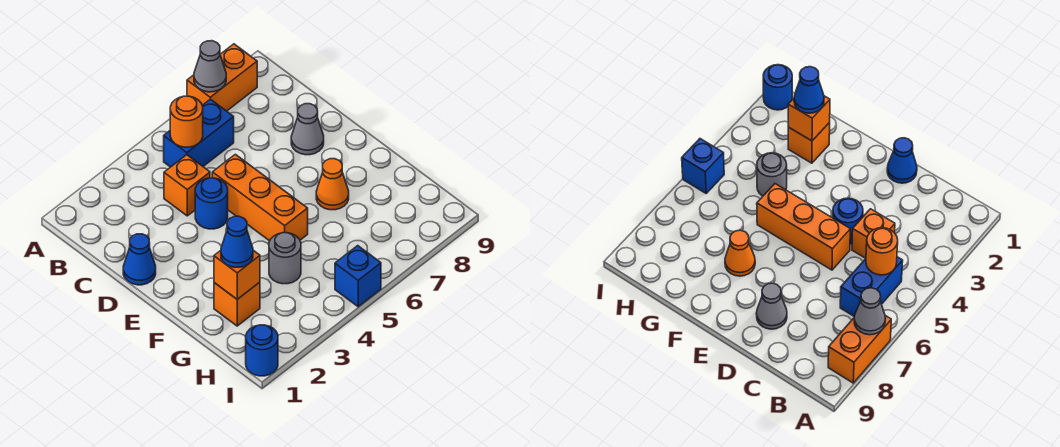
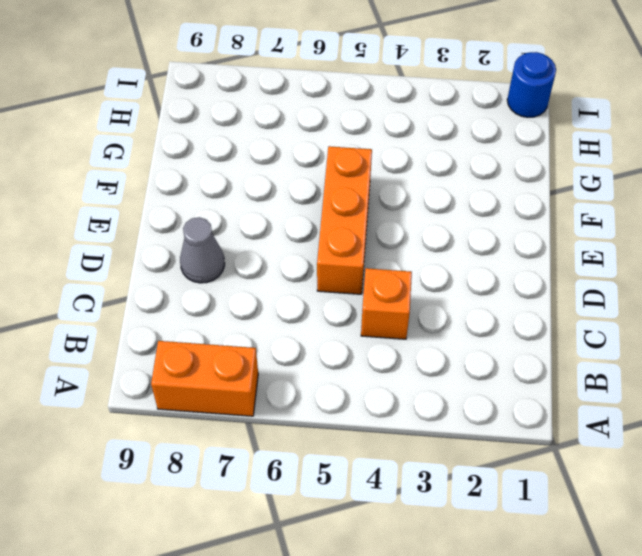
none -> blue brick B5:B6 level 1
none -> blue cone D1 level 1
none -> blue round brick D4 level 1

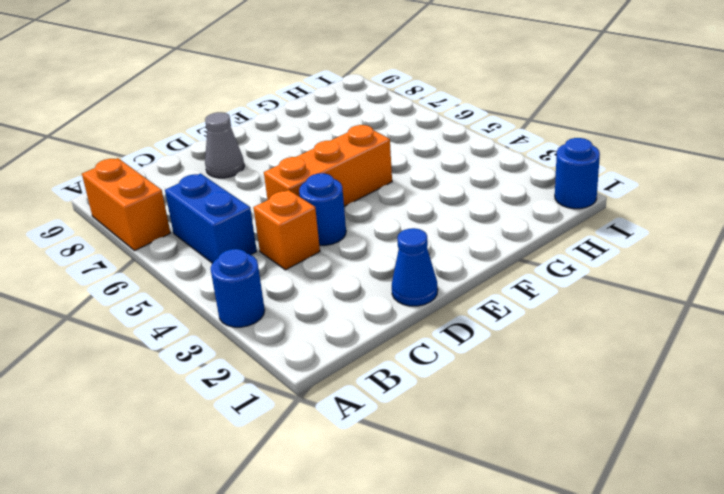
blue round brick A3 level 1 -> none
none -> orange cone F7 level 1
none -> orange brick G2 level 1
none -> grey round brick G4 level 1

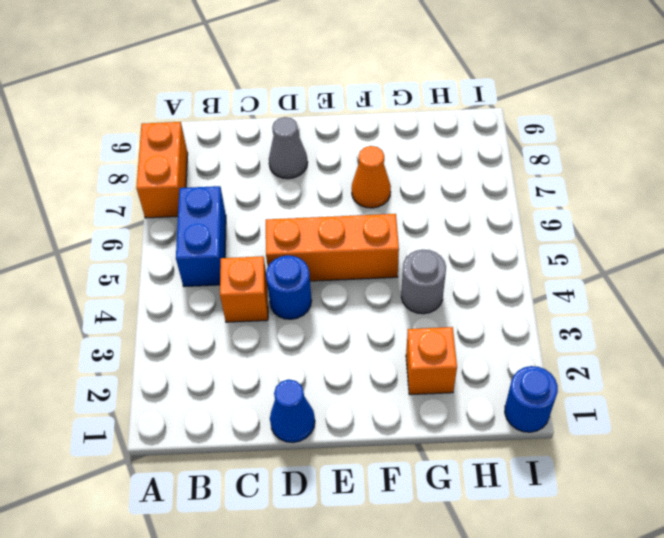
none -> blue brick I5 level 1
none -> grey cone A7 level 2
none -> orange round brick B5 level 2

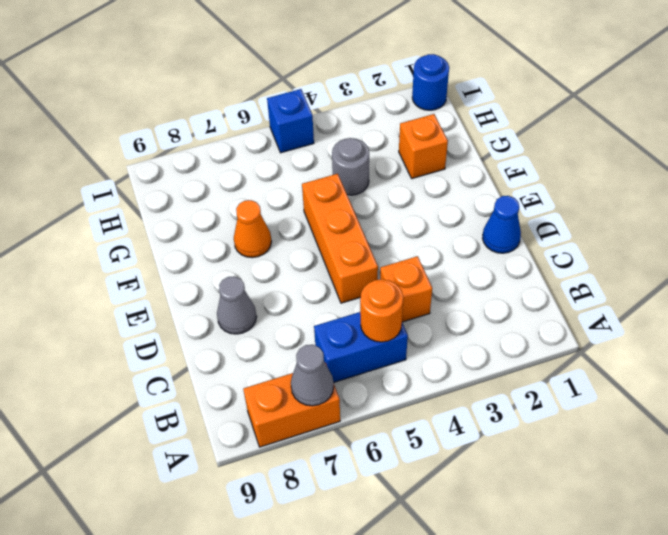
none -> blue round brick D4 level 1
none -> orange brick G2 level 2
none -> blue cone G2 level 3

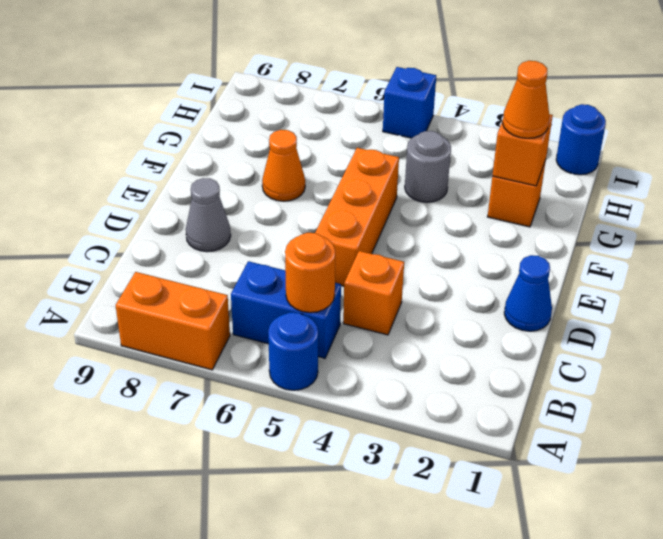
blue round brick A5 level 1 -> blue round brick D4 level 1
orange cone G2 level 3 -> blue cone G2 level 3
none -> grey cone A7 level 2

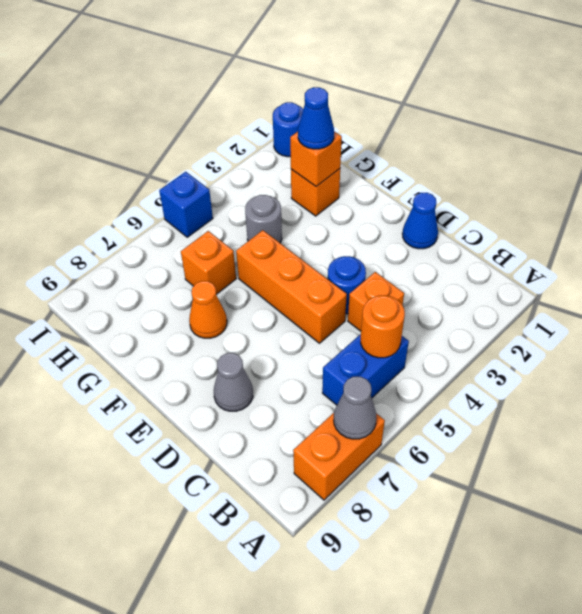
orange brick G6 level 1 -> none

